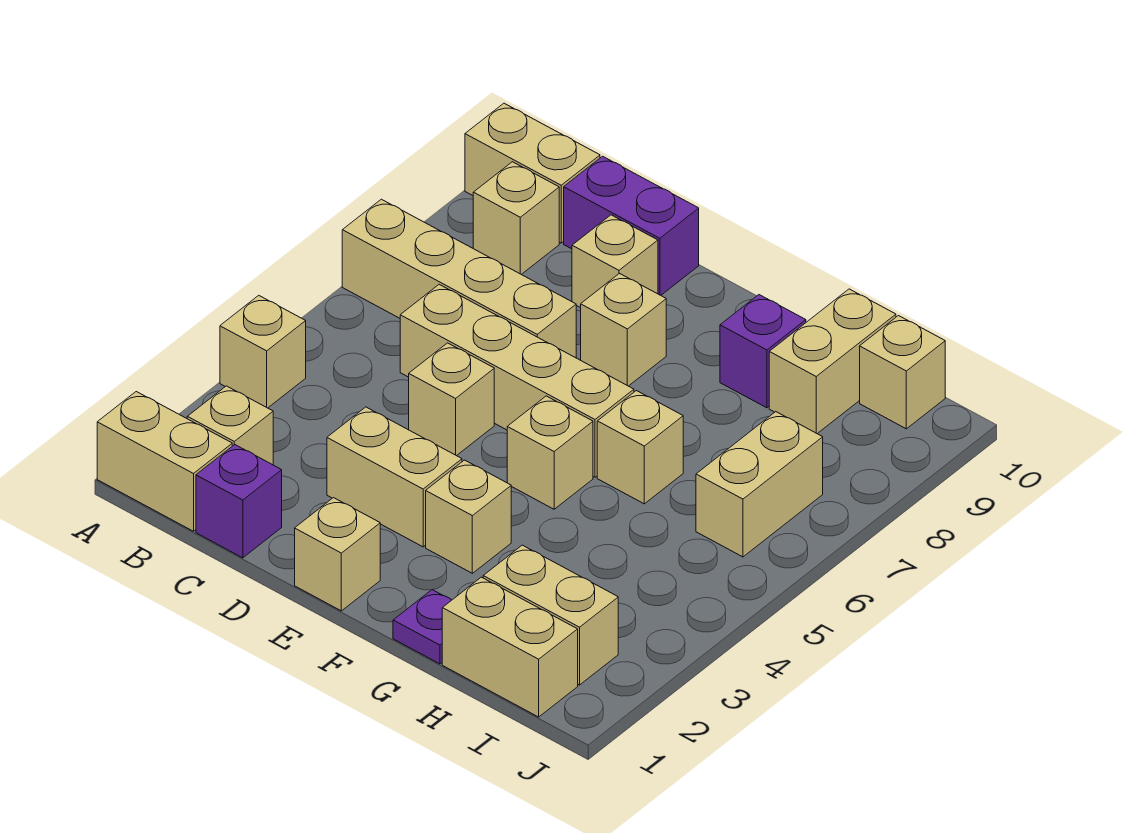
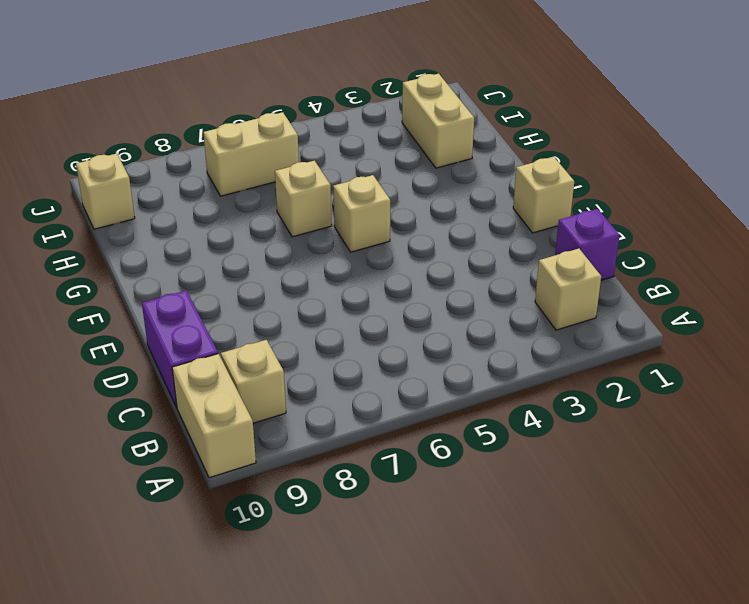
none -> tan brick A1:B1 level 1
none -> tan brick A4 level 1
none -> tan brick A7:D7 level 1

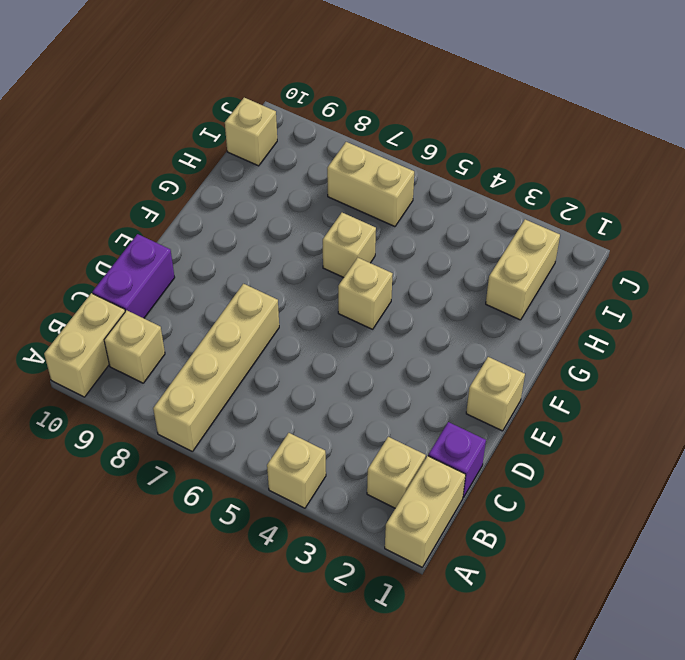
none -> tan brick C6:F6 level 1
none -> tan brick D3:E3 level 1
none -> tan brick D5 level 1

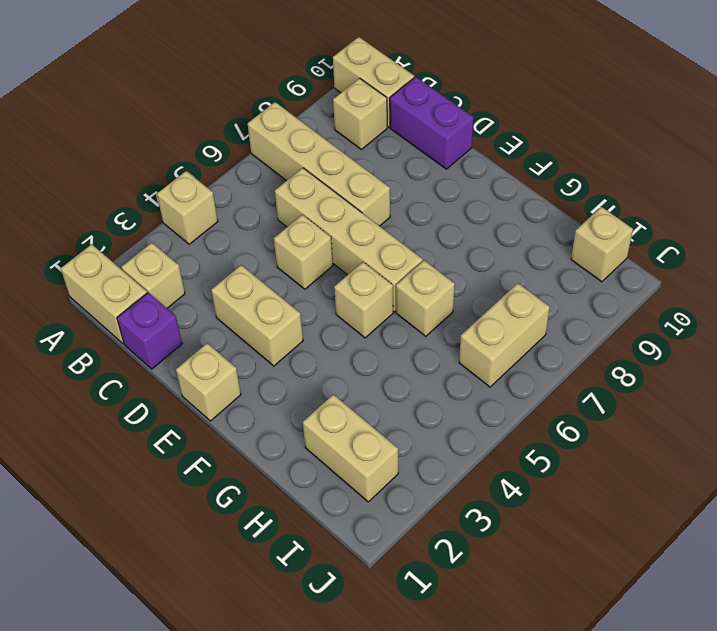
none -> tan brick D9 level 1
none -> tan brick E8 level 1
none -> tan brick F3 level 1

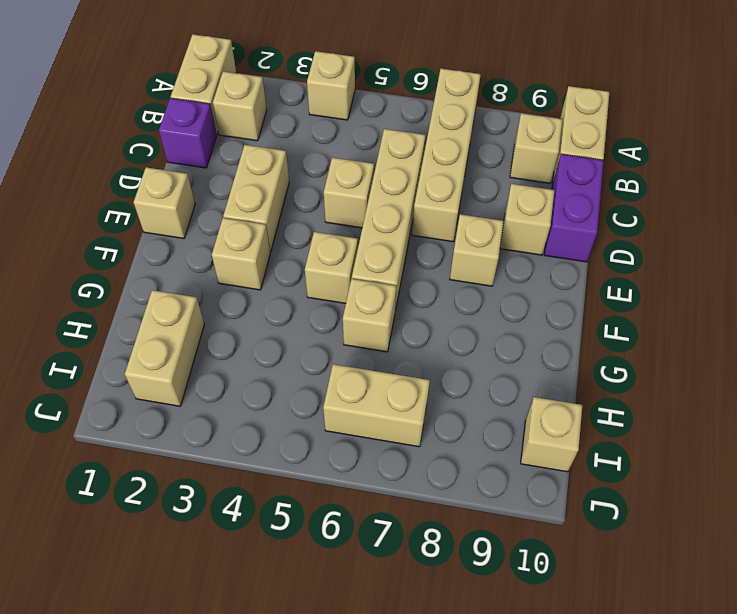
none -> purple plate G1 level 1
none -> purple brick G9 level 1
none -> tan brick H1:I1 level 1

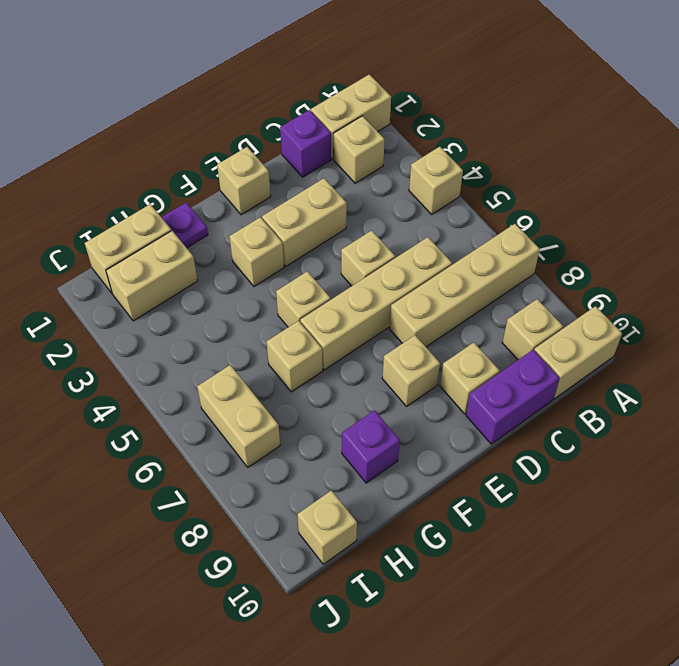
none -> tan brick H9:H10 level 1

